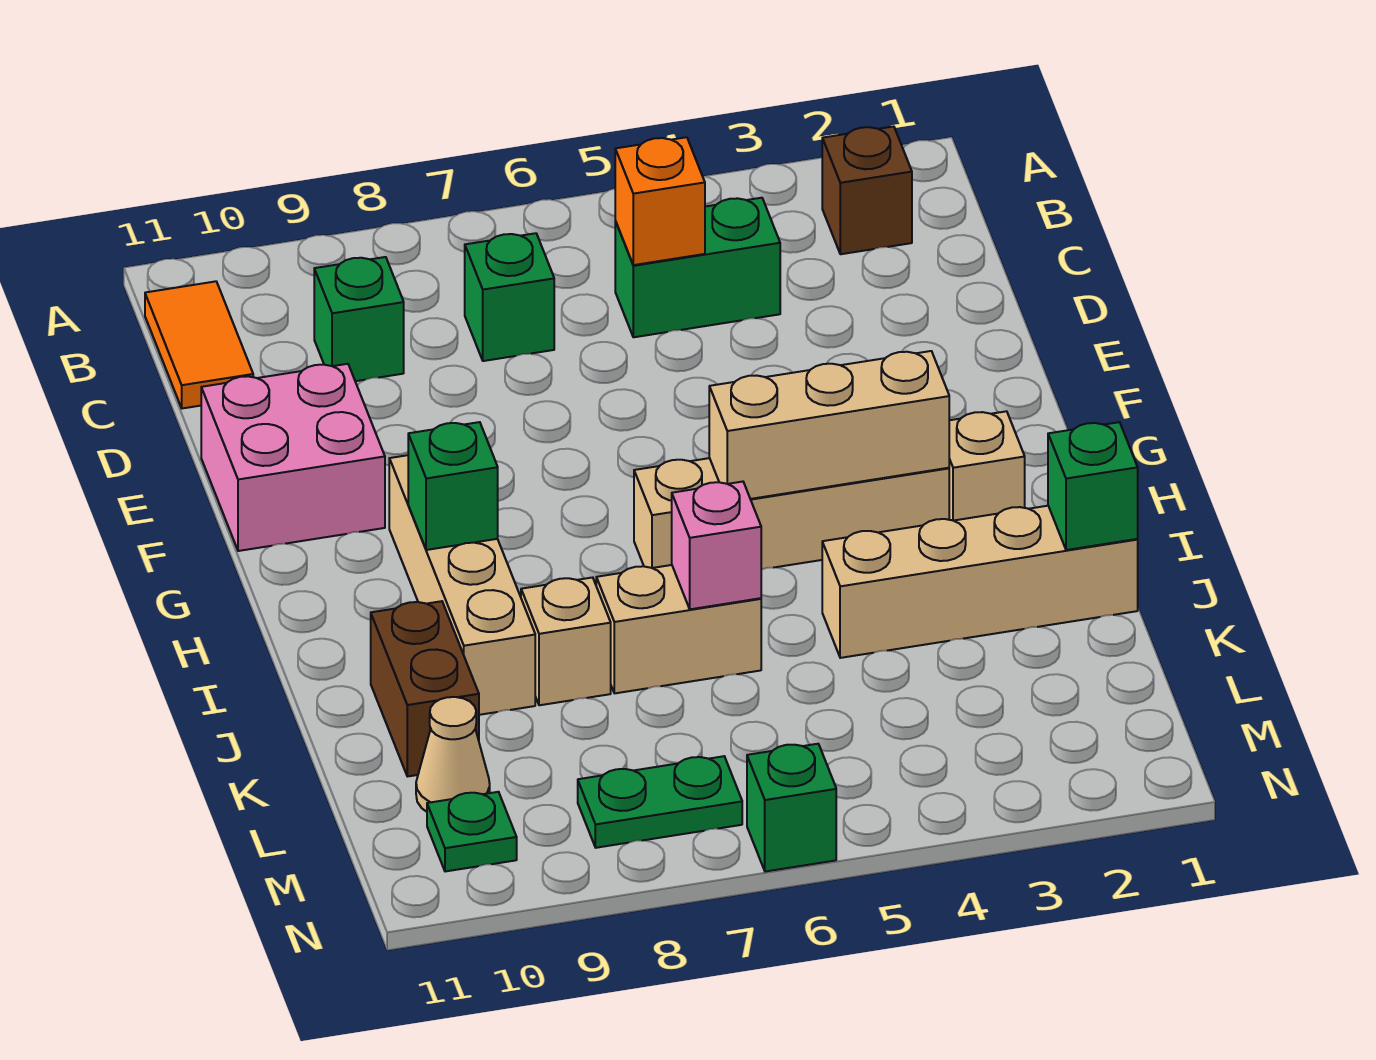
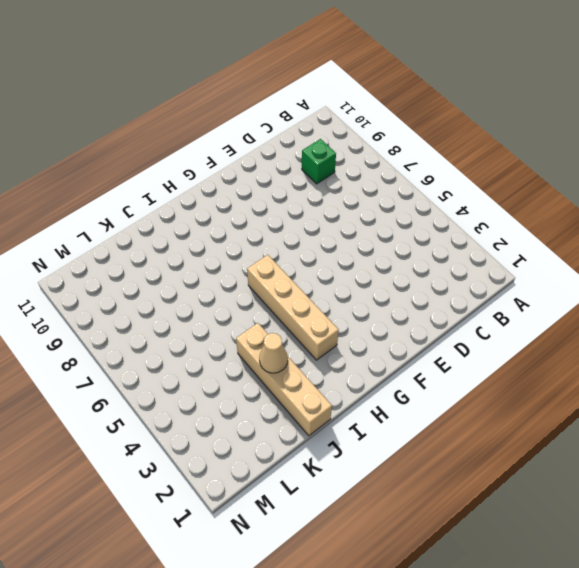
tan cone J3 level 2 -> tan cone L10 level 1
none -> brown brick B2 level 1
none -> orange tile B11:C11 level 1
none -> green brick C4:C5 level 1

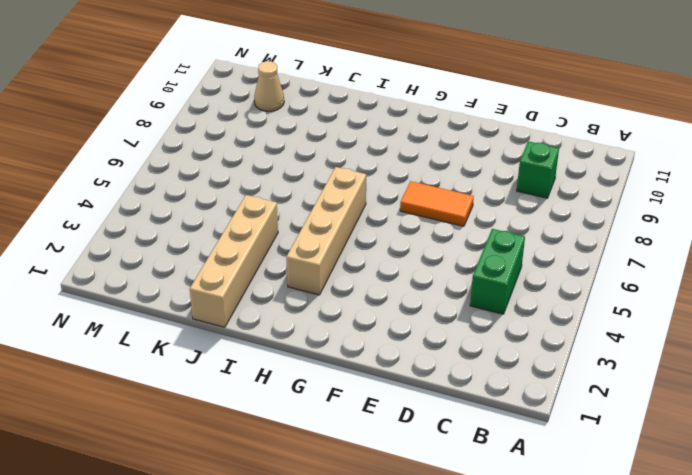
orange tile E7:F7 level 1 -> orange tile B11:C11 level 1
none -> brown brick B2 level 1
none -> green brick C7 level 1
none -> pink brick E10:F11 level 1

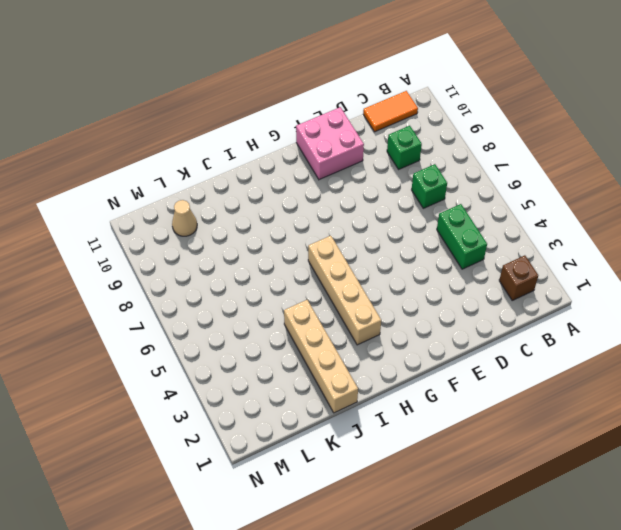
none -> tan brick G9:J9 level 1
none -> tan brick H2 level 1
none -> tan brick J6:J7 level 1

